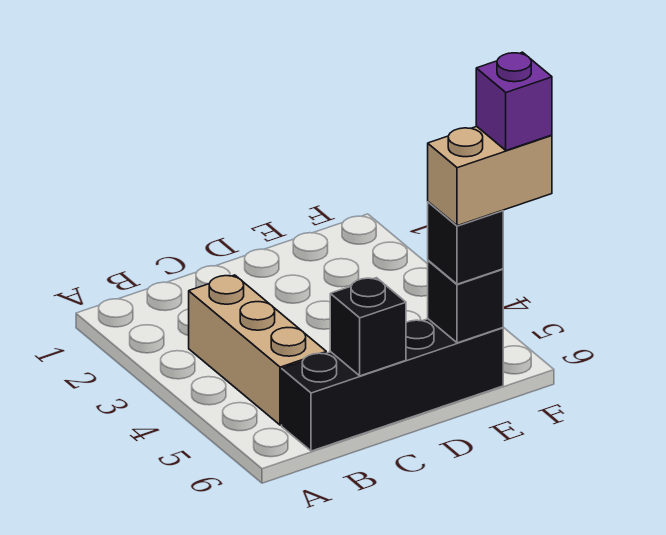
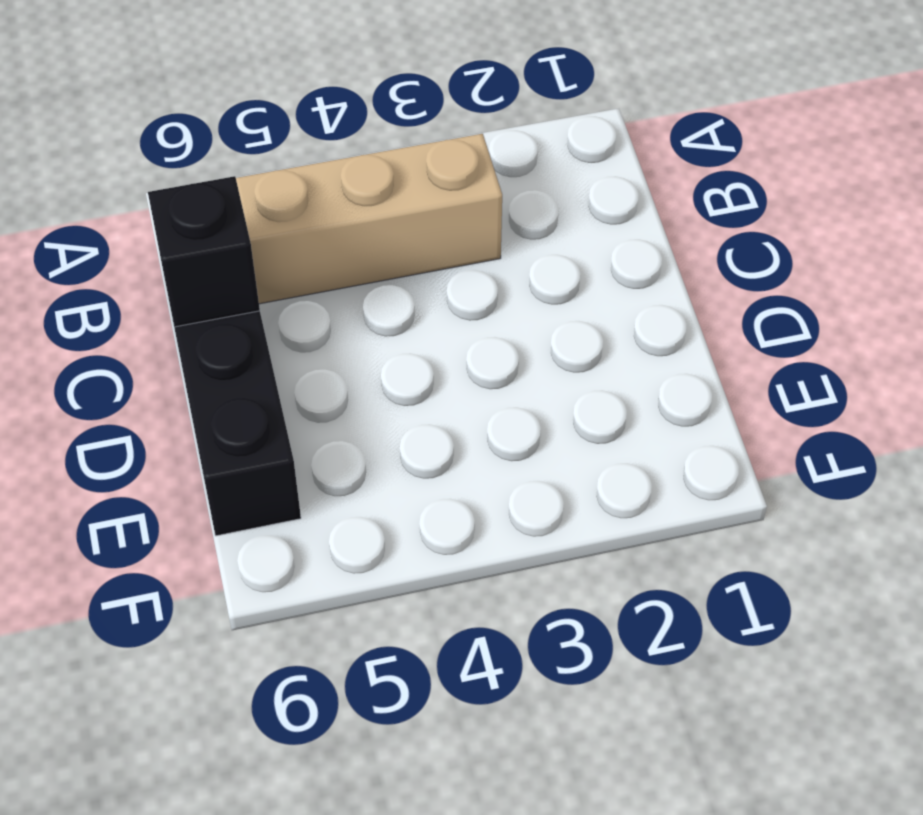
none -> black brick E6 level 2
none -> black brick E6 level 3

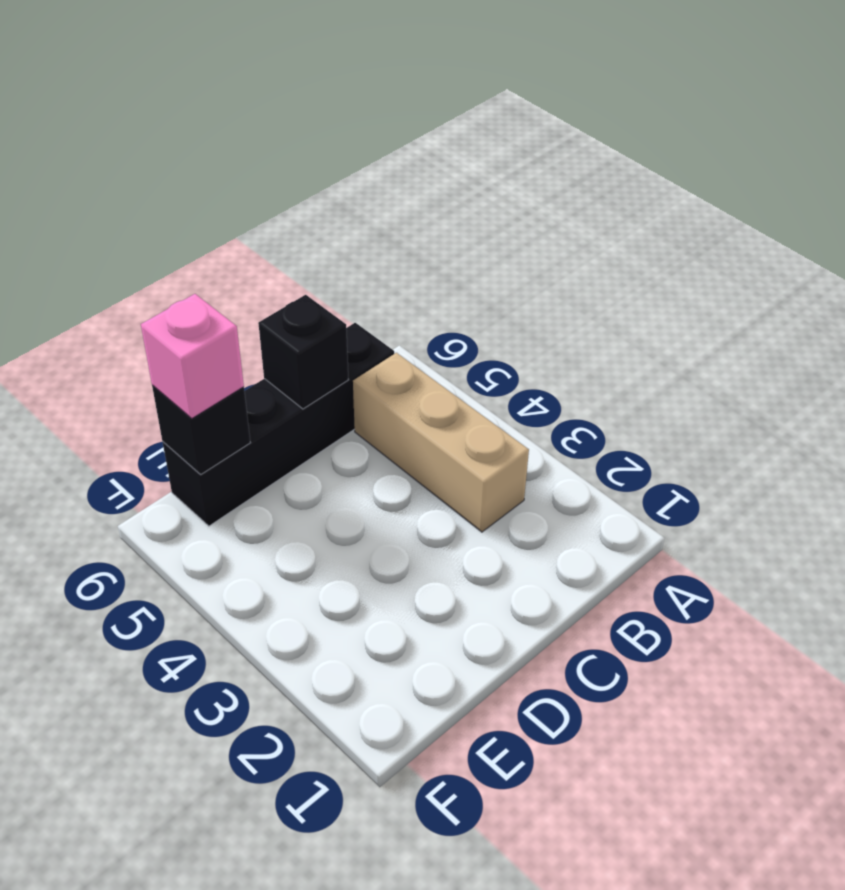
pink brick E6 level 3 -> black brick E6 level 3
none -> tan brick E6:F6 level 4
none -> purple brick F6 level 5

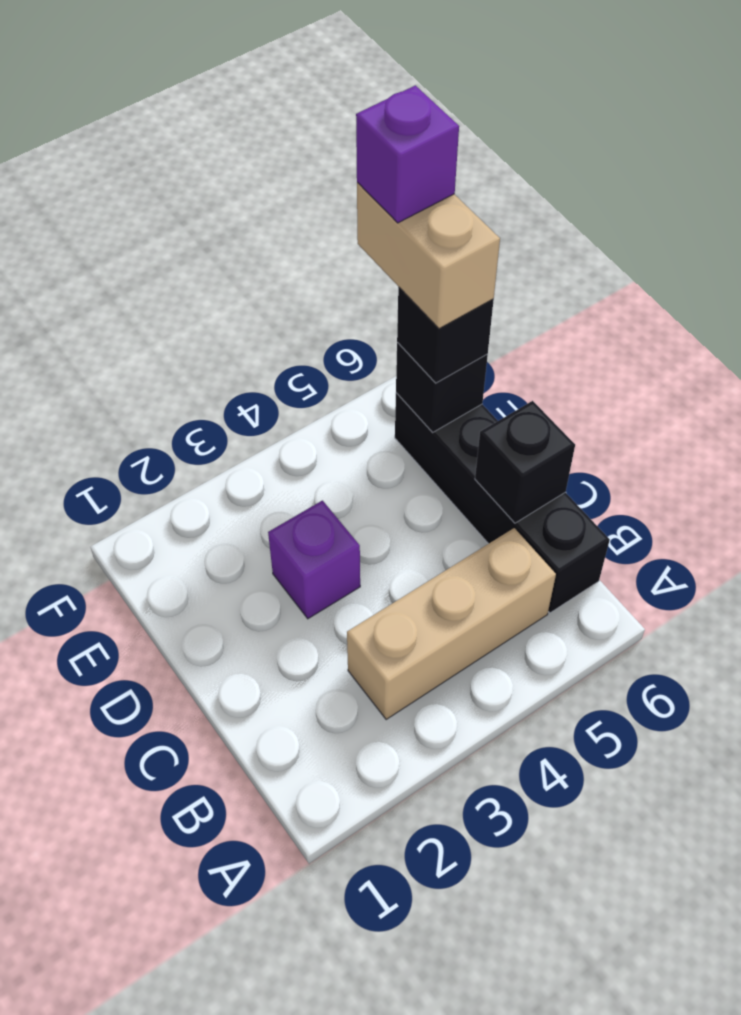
purple brick D3 level 1 -> none

